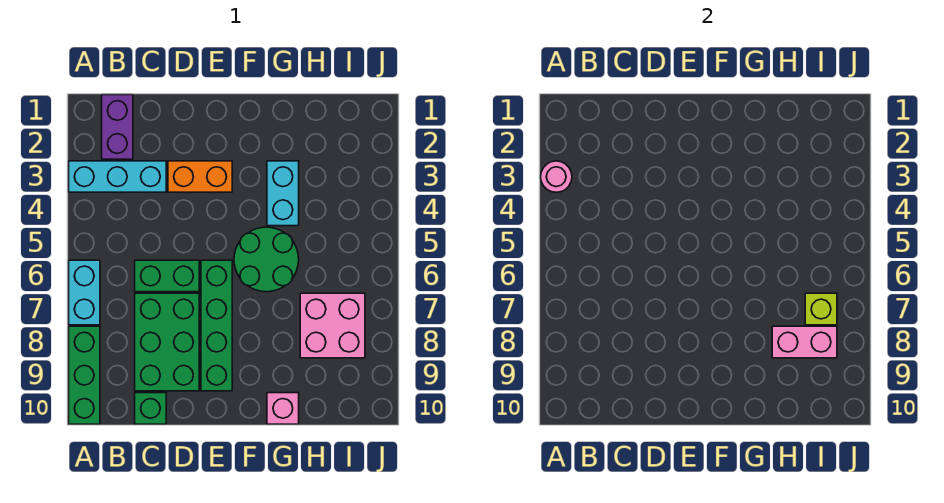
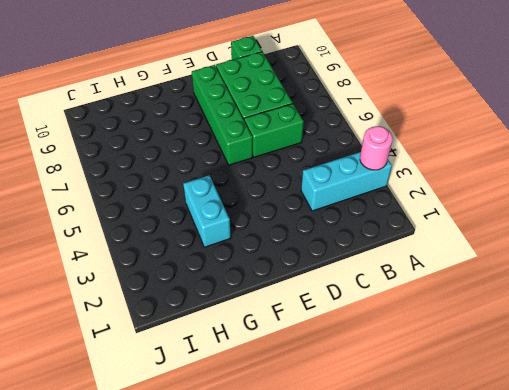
none -> cyan brick A6:A7 level 1
none -> green brick A8:A10 level 1
none -> purple brick B1:B2 level 1

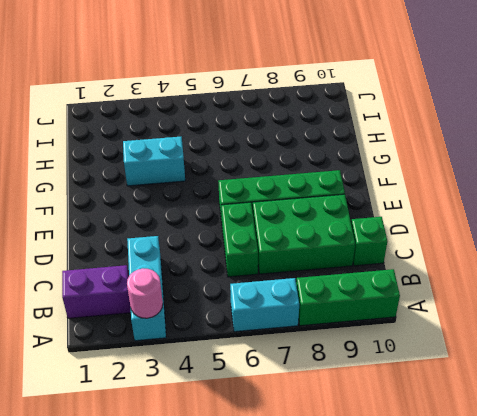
none -> orange brick D3:E3 level 1
none -> green round brick F5:G6 level 1
none -> pink brick G10 level 1

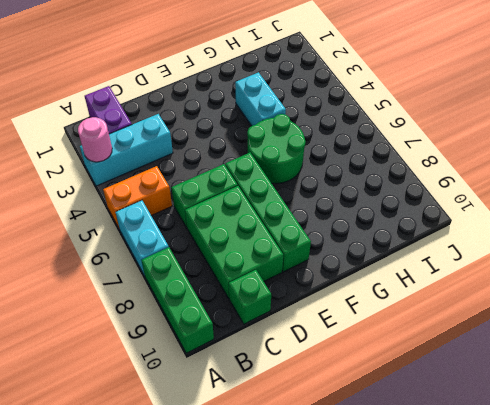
orange brick A5:B5 level 1 -> orange brick D3:E3 level 1
none -> pink brick G10 level 1
none -> pink brick H7:I8 level 1
none -> pink brick H8:I8 level 2

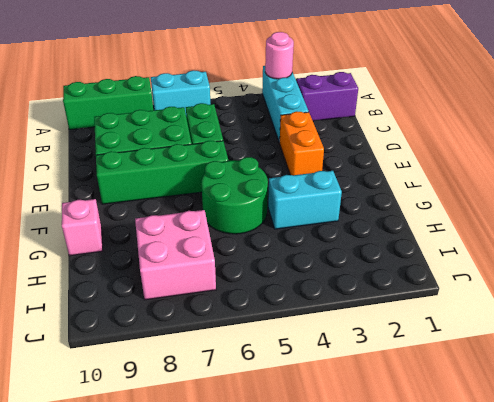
none -> green brick C10 level 1
none -> pink brick H8:I8 level 2
none -> lime brick I7 level 2

